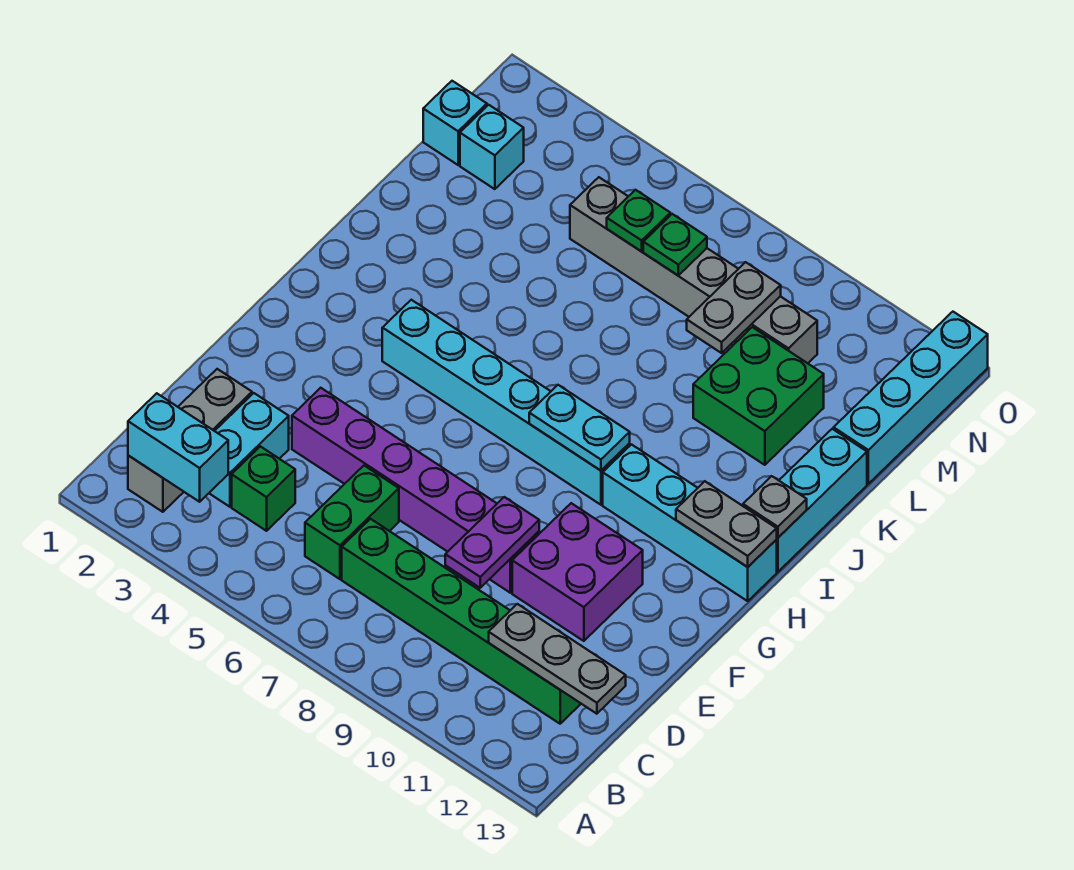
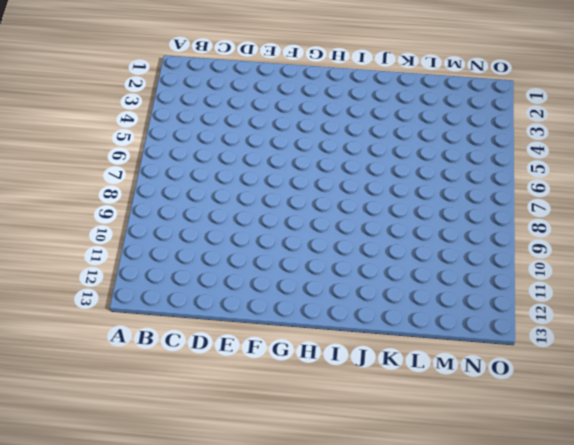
none -> grey brick B2:D2 level 1
none -> cyan brick C3:D3 level 1
none -> green brick C4 level 1

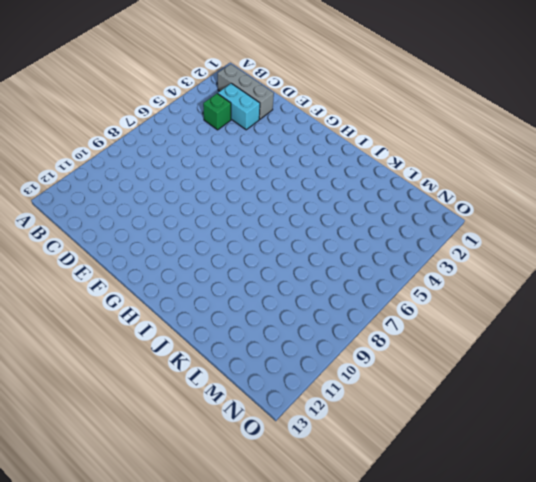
none -> green brick C6:D6 level 1
none -> green brick C7:C12 level 1
none -> purple brick E4:E9 level 1

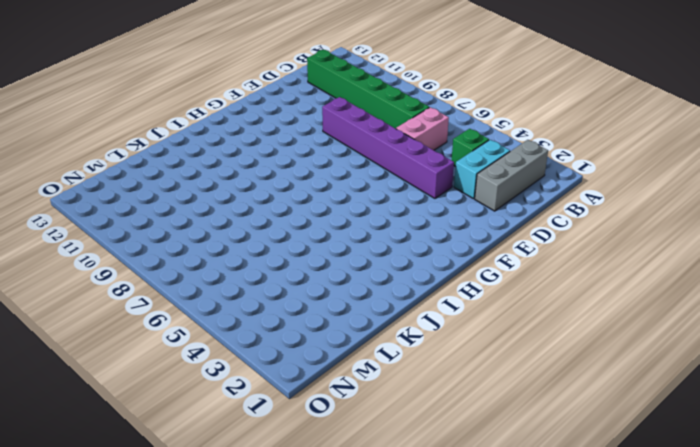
pink brick C6:D6 level 1 -> green brick C6:D6 level 1
none -> purple brick E10:F11 level 1
none -> cyan brick H4:H9 level 1
none -> cyan brick H10:H13 level 1

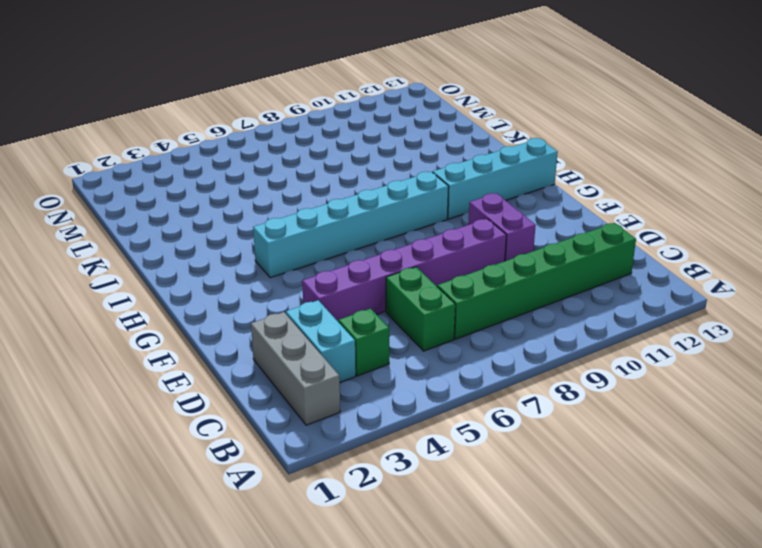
purple brick E10:F10 level 1 -> purple brick E10:F11 level 1
none -> cyan brick I13:K13 level 1
none -> green brick K10:L11 level 1
none -> cyan brick L13:O13 level 1

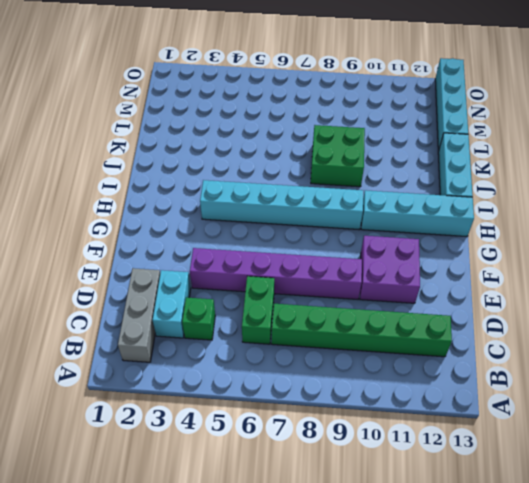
green brick J8:K9 level 1 -> green brick K10:L11 level 1
none -> cyan brick M1 level 1
none -> cyan brick M2 level 1
none -> grey brick M5:M10 level 1

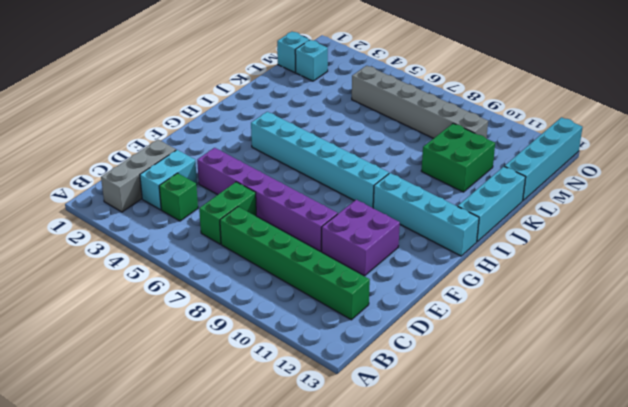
none -> cyan brick B2:B3 level 2
none -> grey plate C11:C13 level 2
none -> purple plate D9:E9 level 2

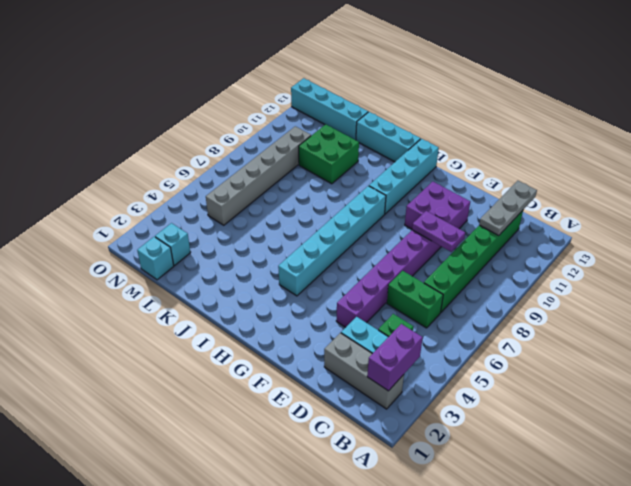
purple brick B2:B3 level 2 -> cyan brick B2:B3 level 2
none -> cyan plate H8:H9 level 2
none -> grey plate H12:H13 level 2
none -> grey plate I13 level 2

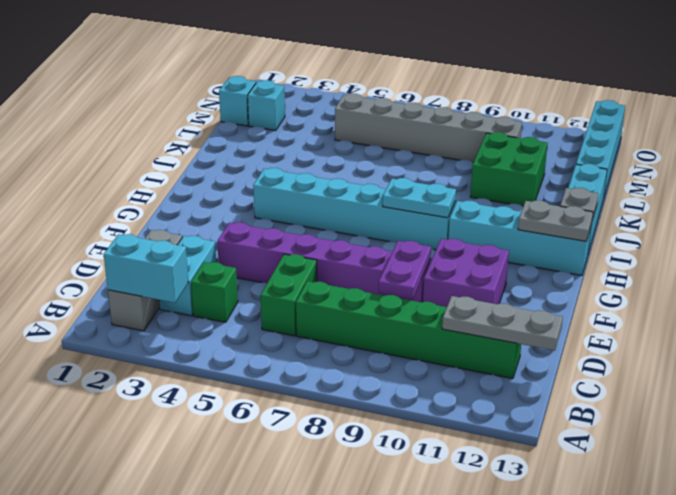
none -> grey plate L9:M9 level 2
none -> green plate M6 level 2
none -> green plate M7 level 2

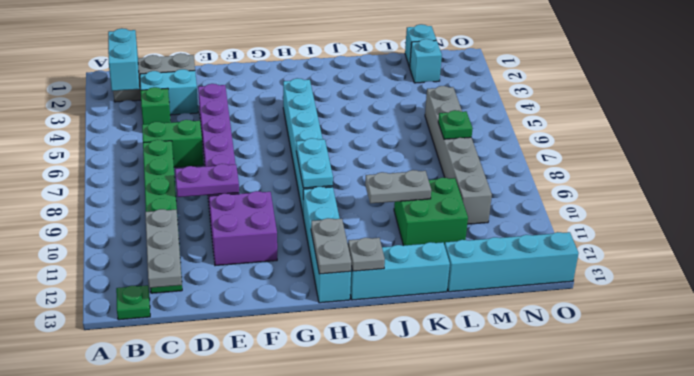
green plate B13 level 1 -> green plate M6 level 2
grey plate J10:K10 level 2 -> grey plate L9:M9 level 2

